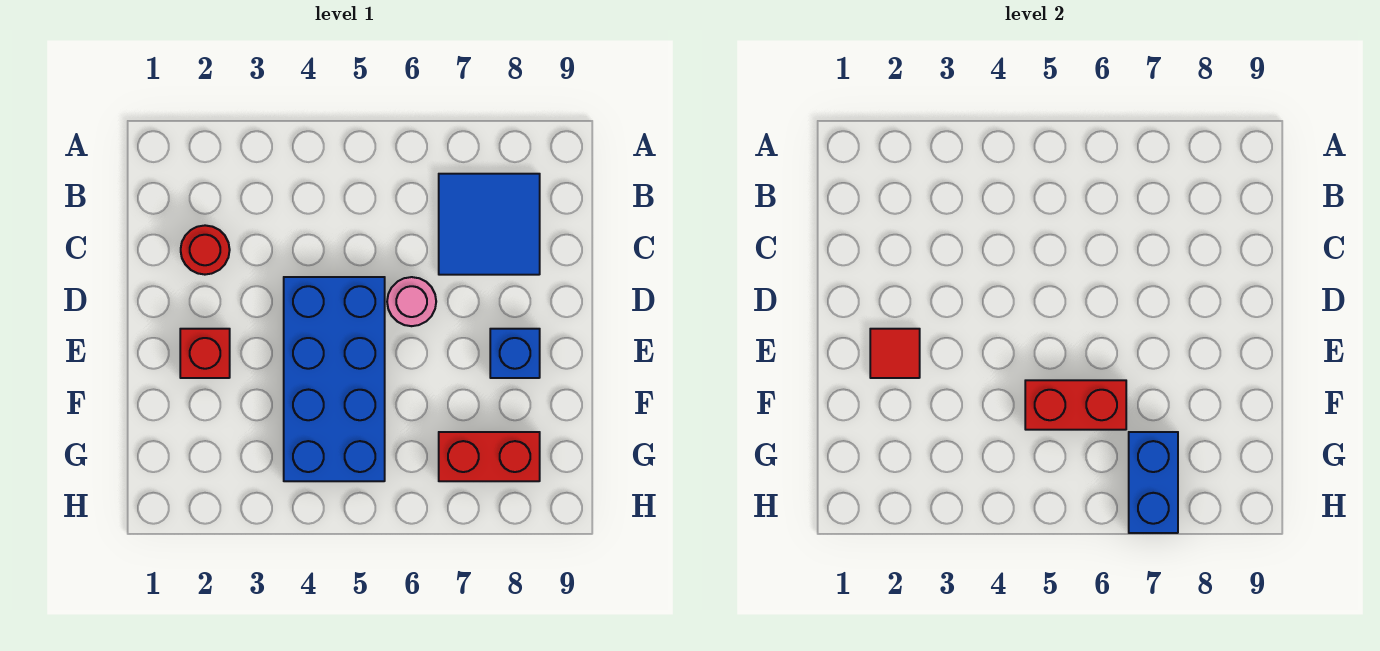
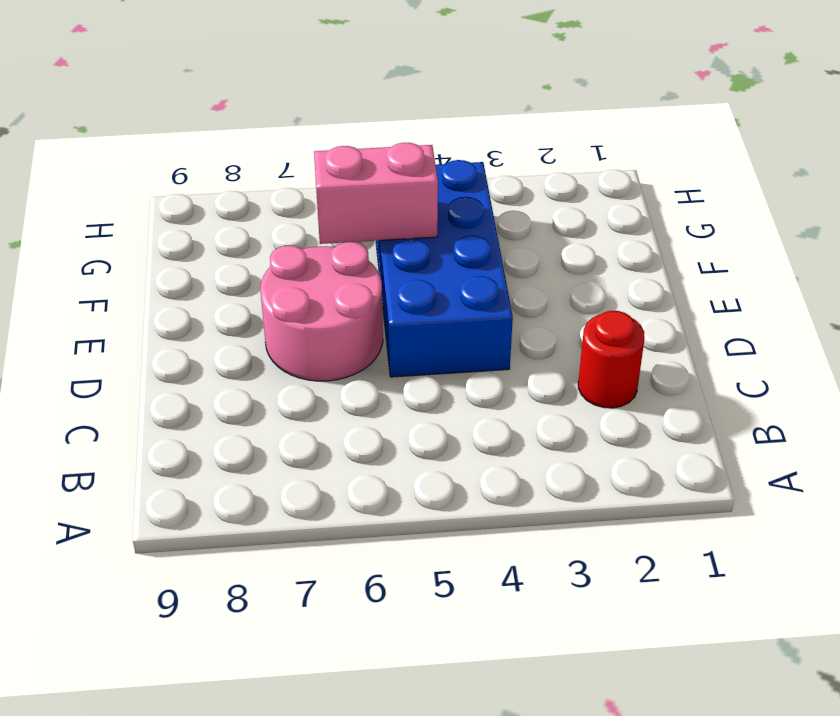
pink round brick D6:E7 level 1 -> pink round brick D6 level 1
pink brick F5:F6 level 2 -> red brick F5:F6 level 2
none -> blue tile B7:C8 level 1
none -> red brick E2 level 1

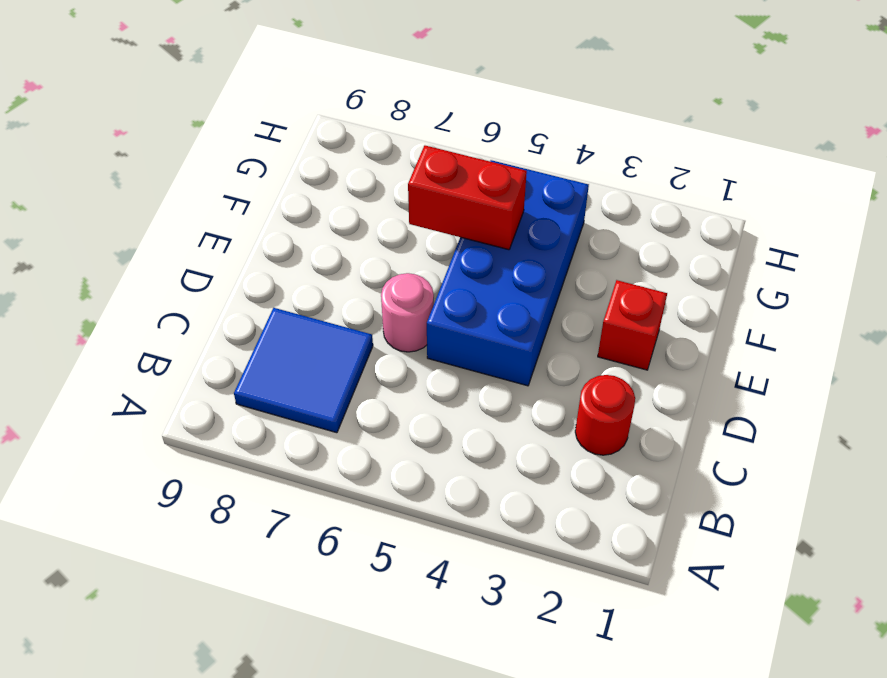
none -> blue brick E8 level 1
none -> red brick G7:G8 level 1

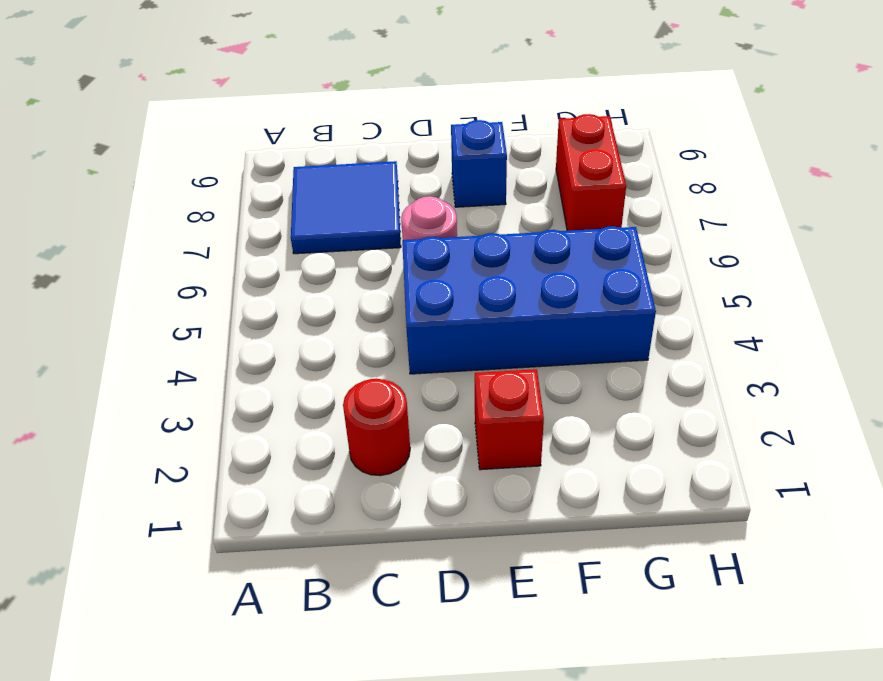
none -> red tile E2 level 2
none -> red brick F5:F6 level 2

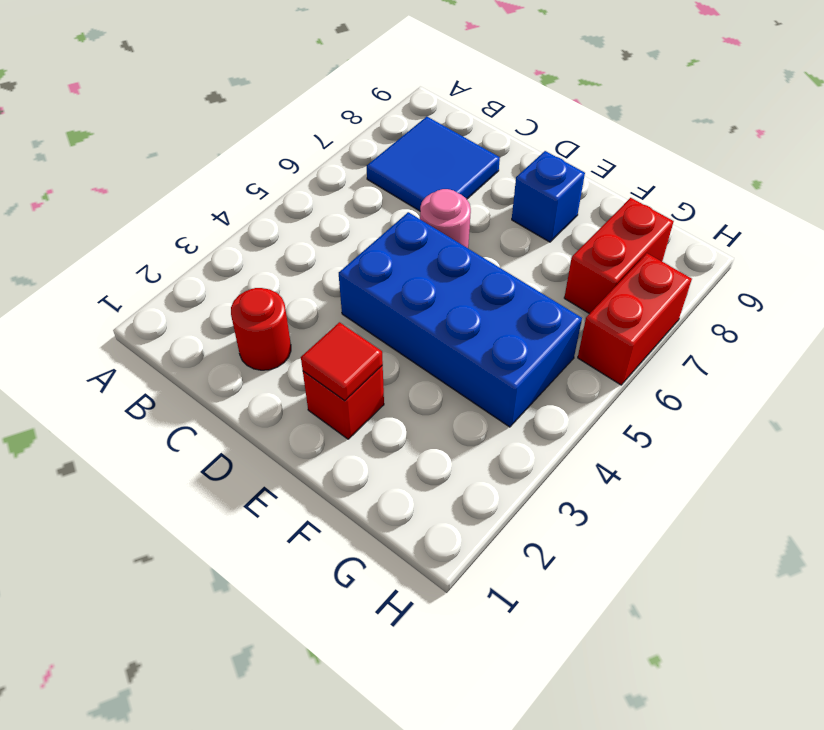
red brick H6:H7 level 1 -> red brick F5:F6 level 2
none -> blue brick G7:H7 level 2

